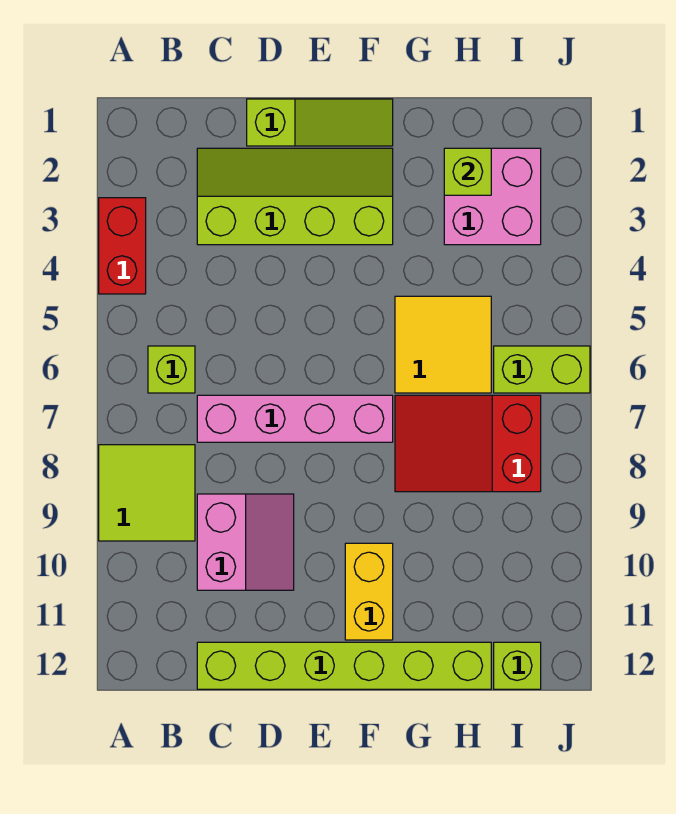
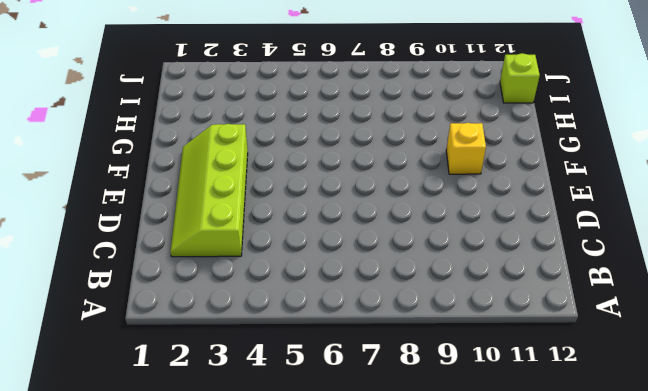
yellow brick F10 level 1 -> yellow brick F10:F11 level 1
none -> red brick A3:A4 level 1
none -> lime tile A8:B9 level 1
none -> lime brick B6 level 1

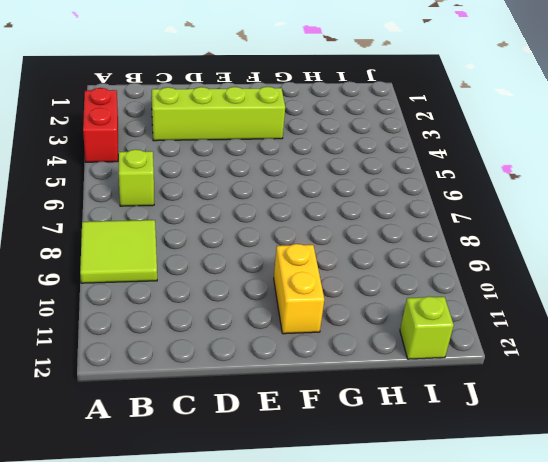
none -> pink brick C7:F7 level 1
none -> pink slope C9:D10 level 1 top C
none -> lime brick C12:H12 level 1

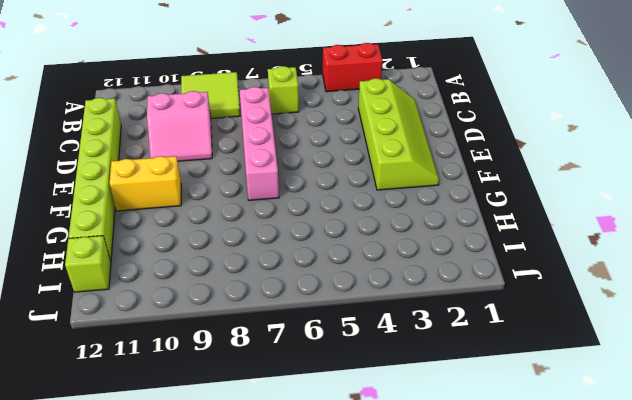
none -> lime slope D1:F1 level 1 top D
none -> yellow tile G5:H6 level 1
none -> red slope G7:I8 level 1 top I

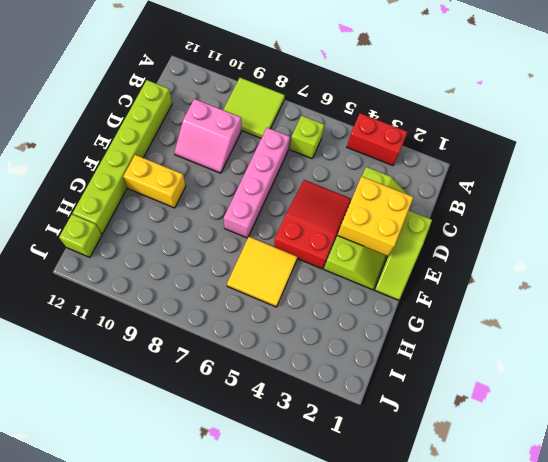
yellow brick D2:E3 level 2 -> none
red slope D4:F5 level 1 top F -> red slope G7:I8 level 1 top I
none -> pink brick H2:I3 level 1
none -> lime brick I6:J6 level 1
none -> lime brick H2 level 2

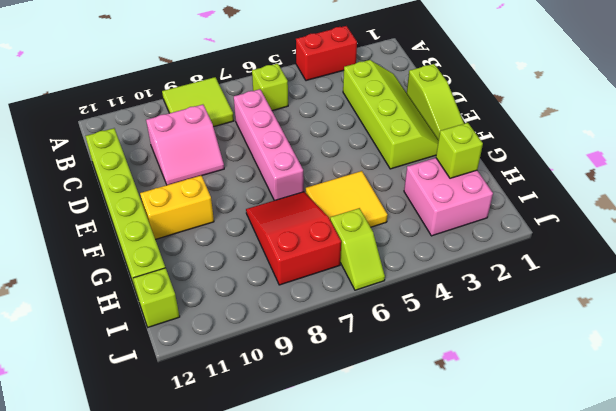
lime slope I6:J6 level 1 top I -> lime brick I6:J6 level 1

